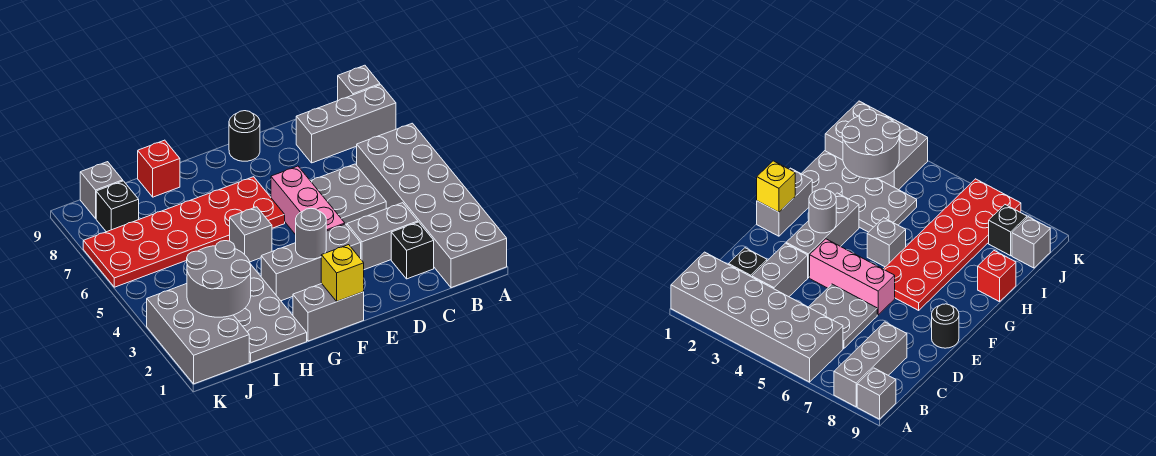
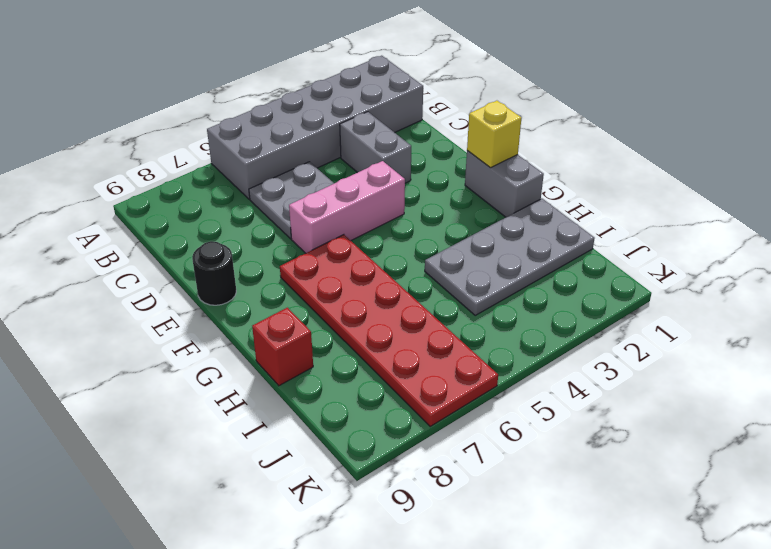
none -> grey brick A8:C8 level 1
none -> grey brick A9 level 1
none -> black brick C2 level 1

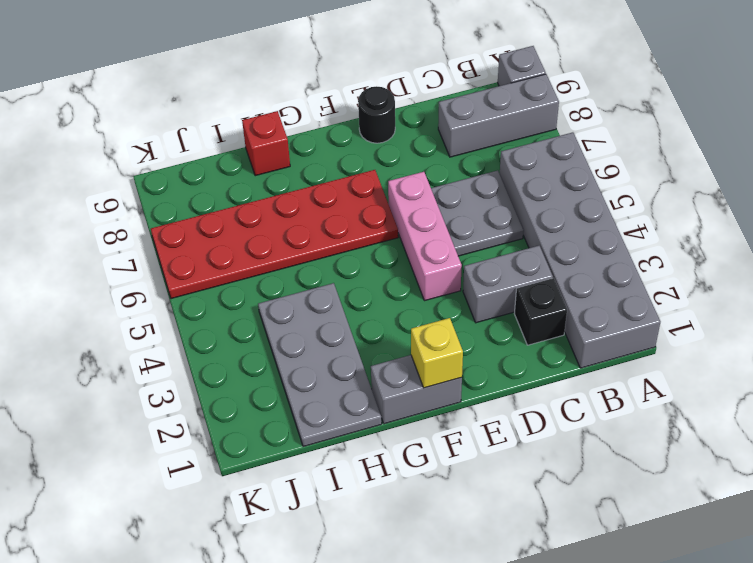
none -> grey brick E3:G3 level 1
none -> grey brick G5 level 1
none -> grey brick J1:K3 level 1

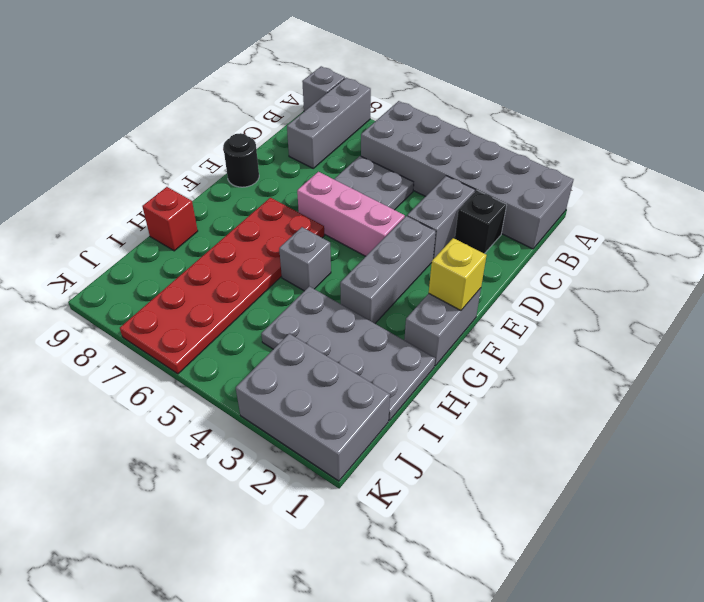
none -> black brick J8 level 1
none -> grey brick J9 level 1
none -> grey round brick F3 level 2

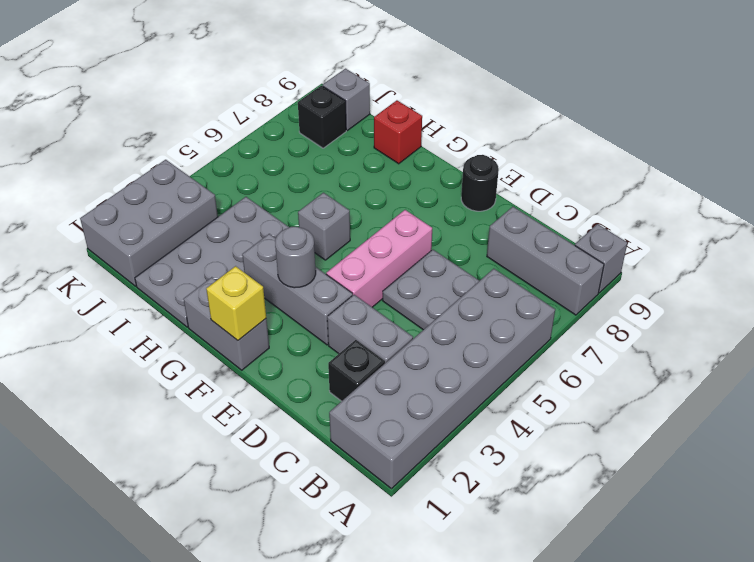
none -> red plate F6:K7 level 1
none -> grey round brick I2:J3 level 2

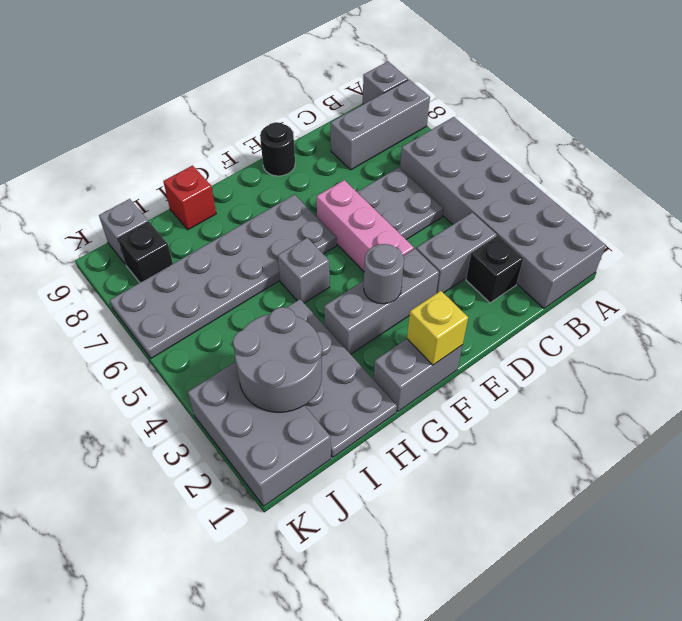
grey plate F6:K7 level 1 -> red plate F6:K7 level 1

